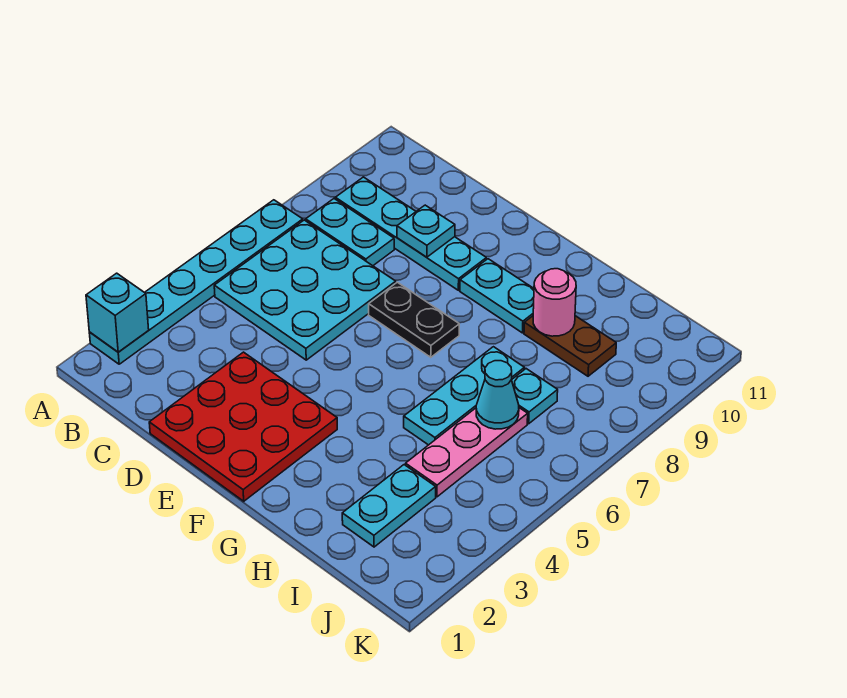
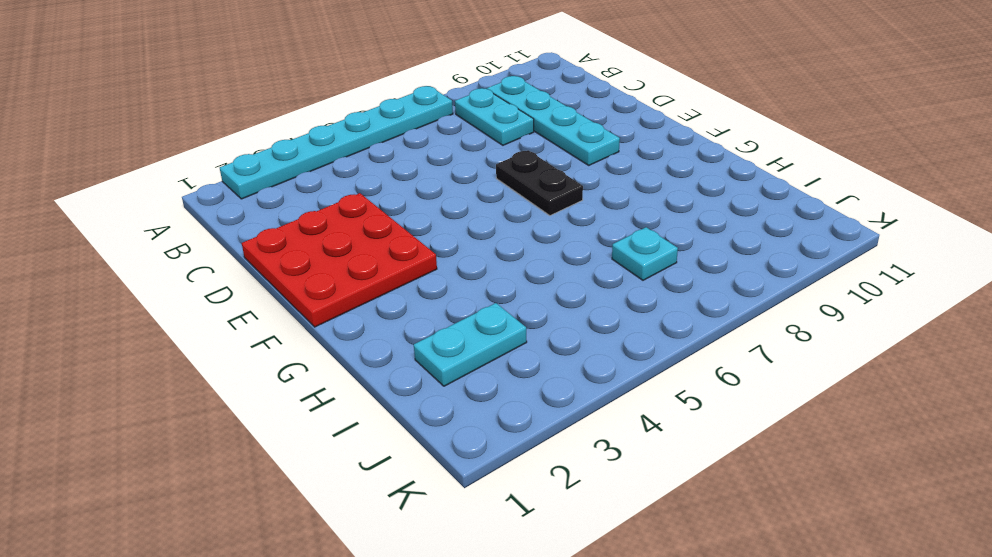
none -> cyan plate B5:D7 level 1
none -> cyan plate F9:G9 level 1
none -> cyan plate H5:H7 level 1

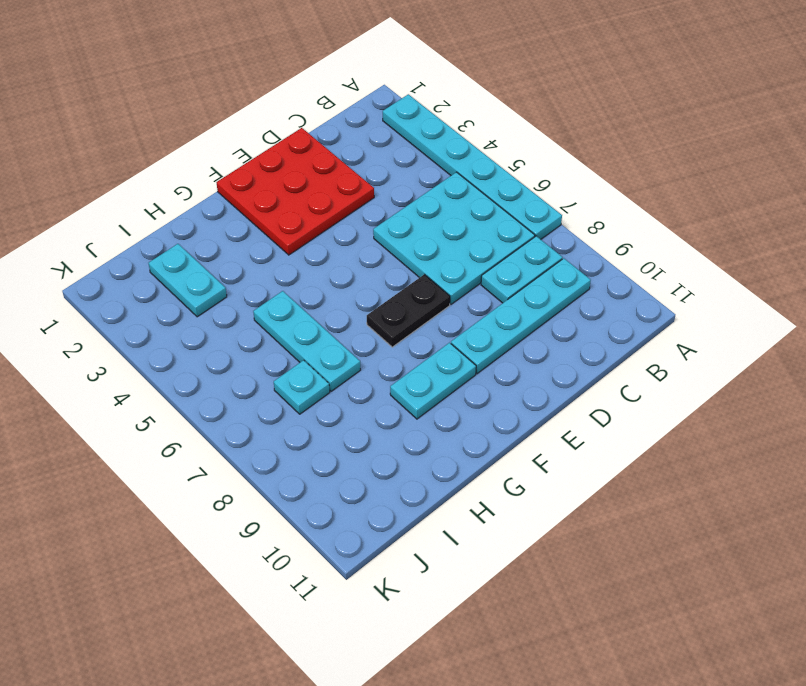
none -> brown plate H9:I9 level 1
none -> pink plate I4:I6 level 1
none -> cyan brick A2 level 2

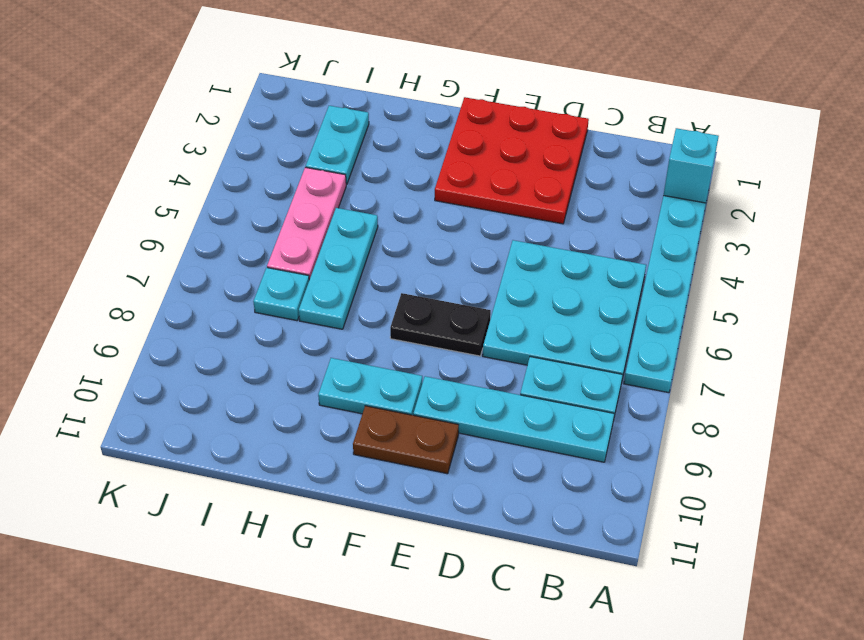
brown plate E10:F10 level 1 -> brown plate H9:I9 level 1
none -> cyan plate D9 level 2
none -> pink round brick H9 level 2
none -> cyan cone I6 level 2

